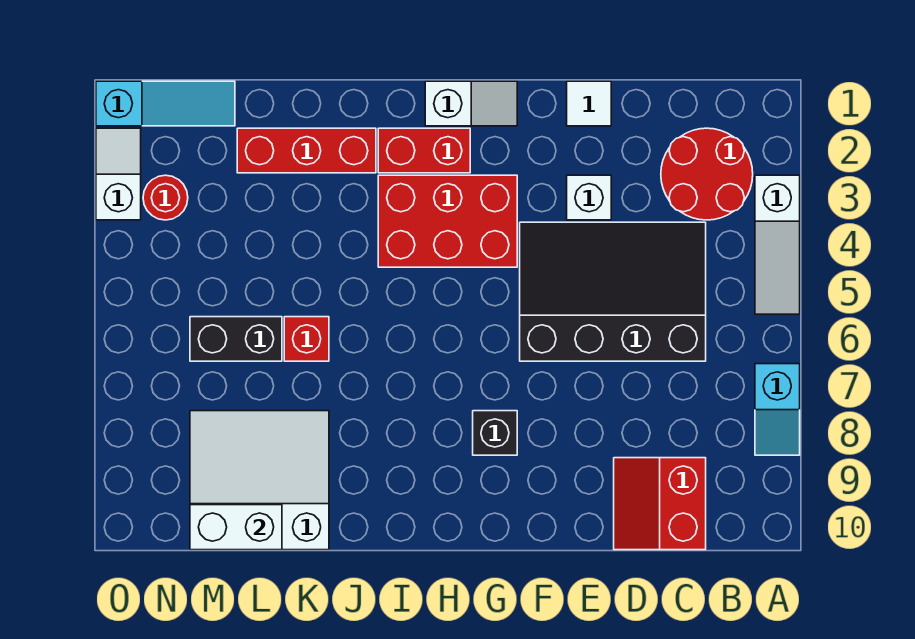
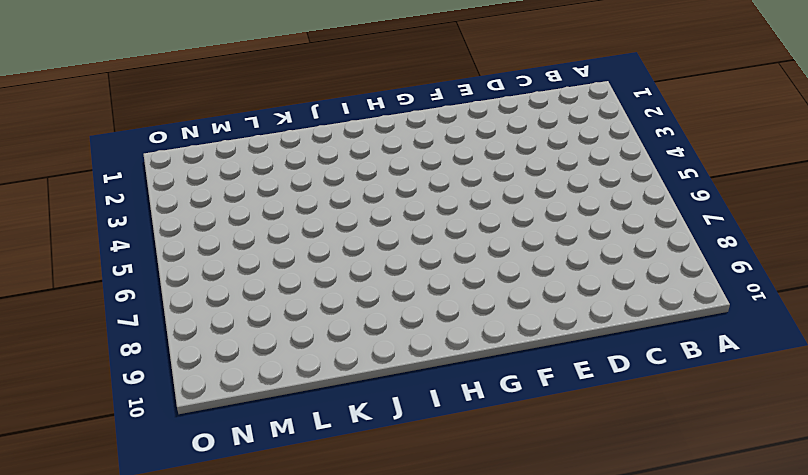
none -> white slope A3:A5 level 1 top 3
none -> cyan slope A7:A8 level 1 top 7
none -> red round brick B2:C3 level 1

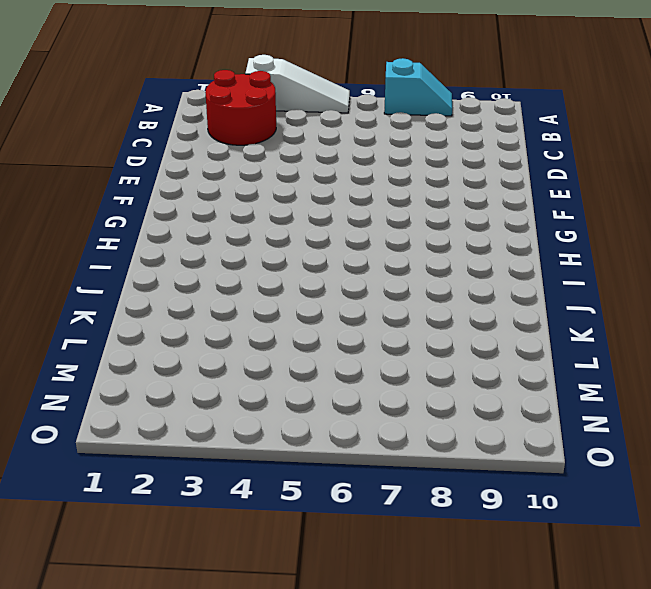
none -> black slope C4:F6 level 1 top 6
none -> red slope C9:D10 level 1 top C
none -> white tile E1 level 1

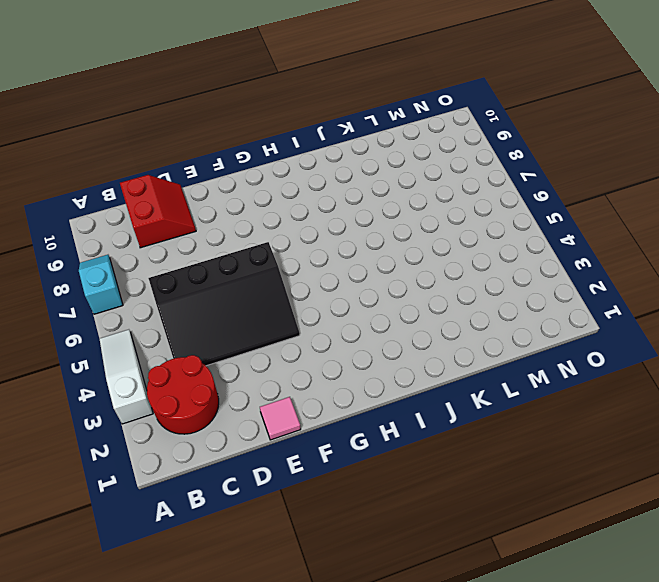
pink tile E1 level 1 -> white tile E1 level 1
none -> white brick E3 level 1
none -> white slope G1:H1 level 1 top H
none -> red brick G3:I4 level 1

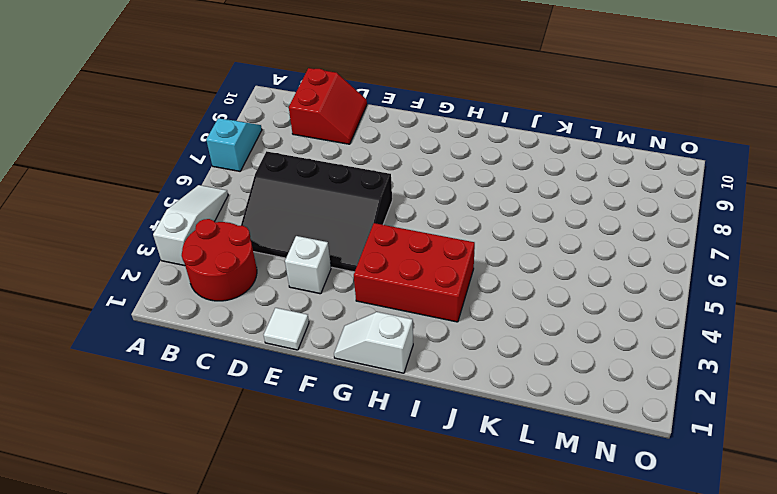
none -> black brick G8 level 1
none -> red brick H2:I2 level 1
none -> red brick J2:L2 level 1

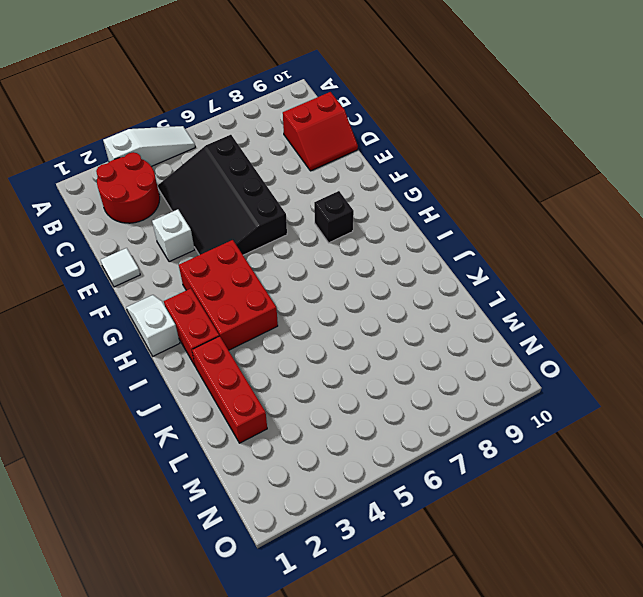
none -> cyan slope A7:A8 level 1 top 7
none -> red brick K6 level 1
none -> white slope K8:M10 level 1 top 10

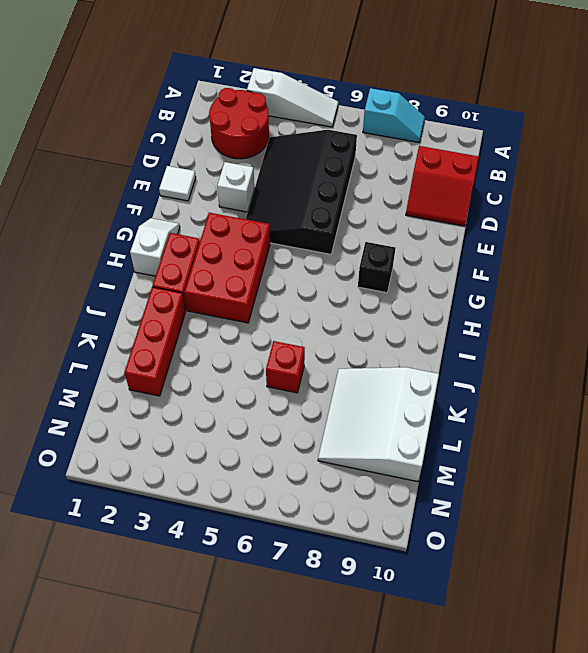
none -> black brick L6:M6 level 1
none -> cyan slope M1:O1 level 1 top O
none -> red round brick N3 level 1

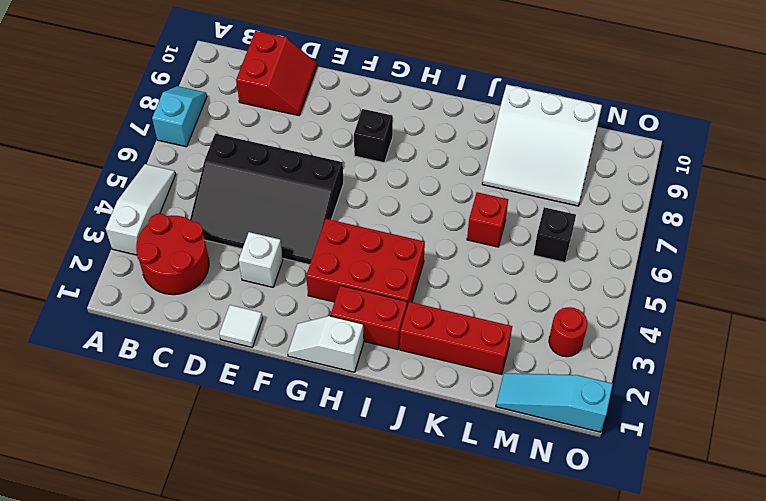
black brick M6 level 1 -> black brick L6:M6 level 1
none -> white slope O2:O3 level 1 top 3
none -> white brick L10:M10 level 2

